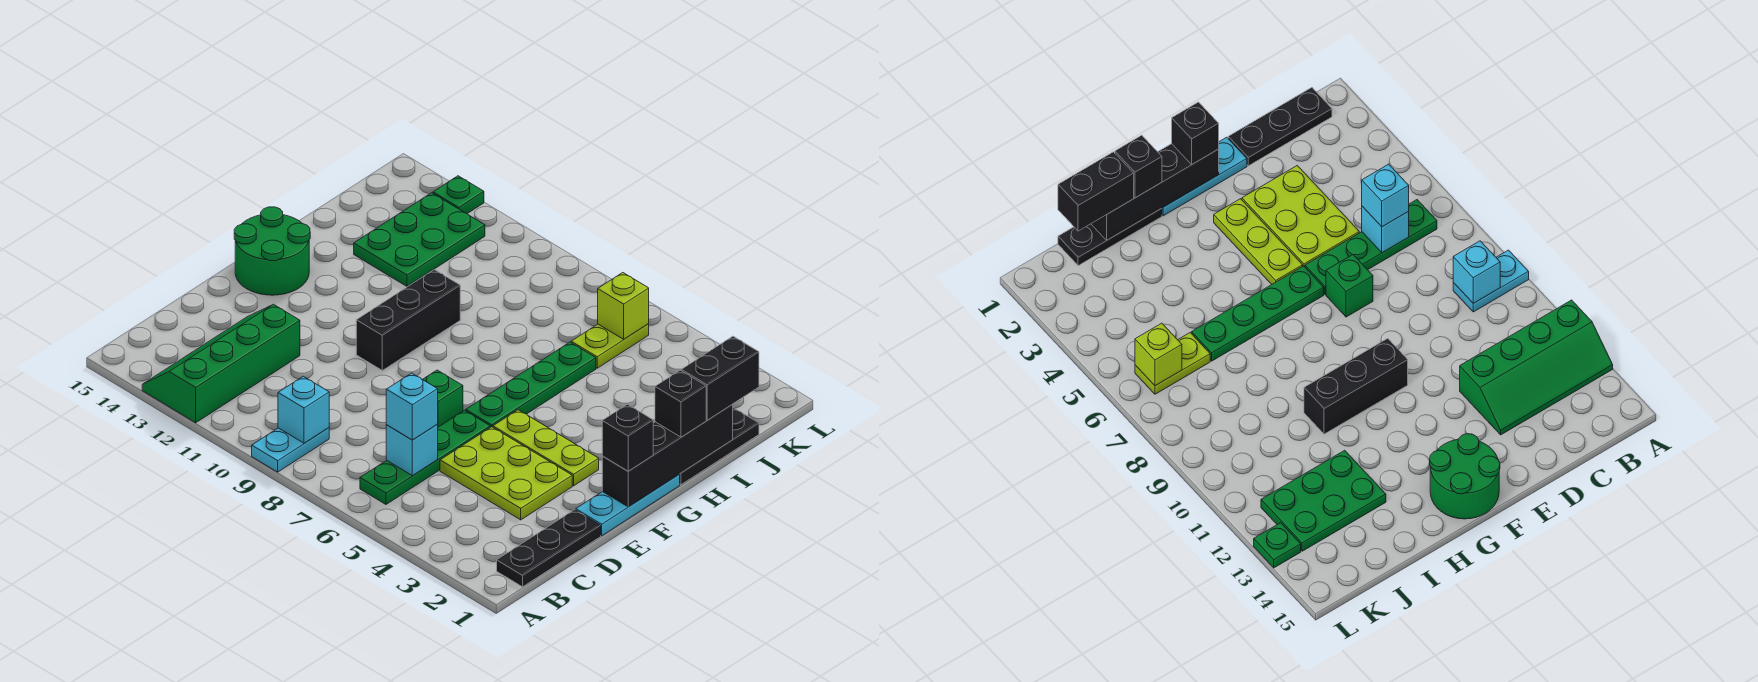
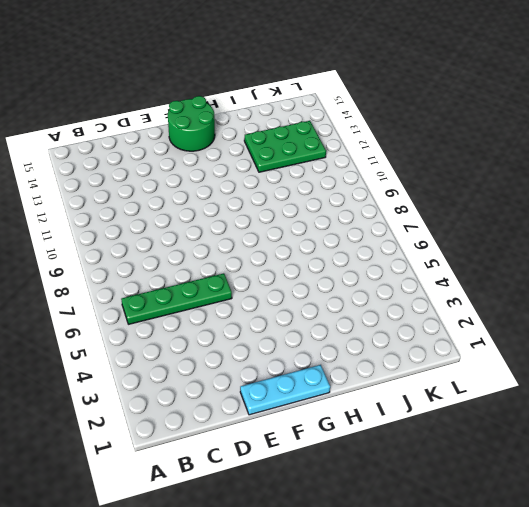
none -> cyan plate A9:B9 level 1
none -> green slope A12:D13 level 1 top 12
none -> black plate B1:D1 level 1

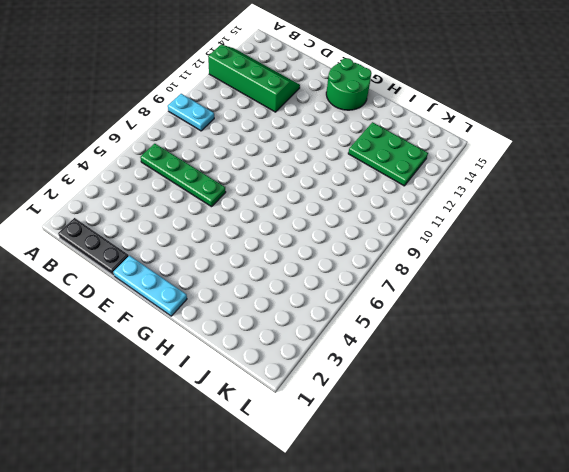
none -> lime plate D3:E5 level 1
none -> green brick E7 level 1
none -> lime plate F3:F5 level 1

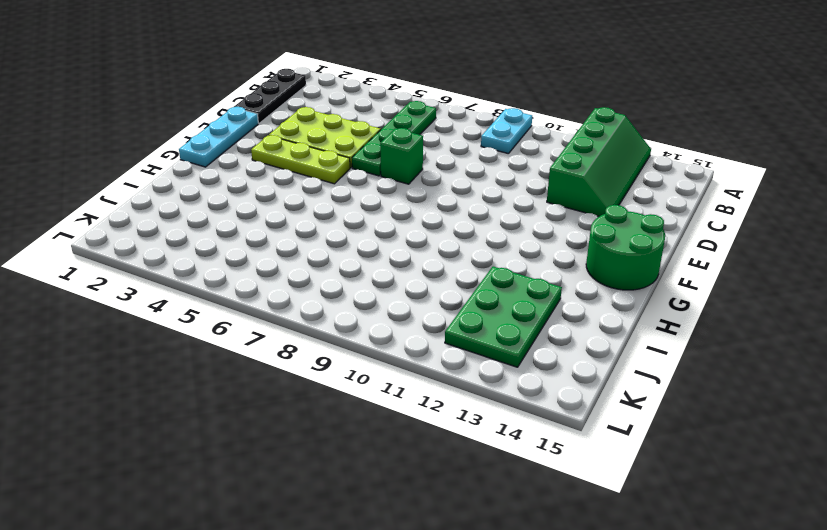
none -> green plate F6:I6 level 1
none -> black brick F10:H10 level 1
none -> black plate H1:J1 level 1

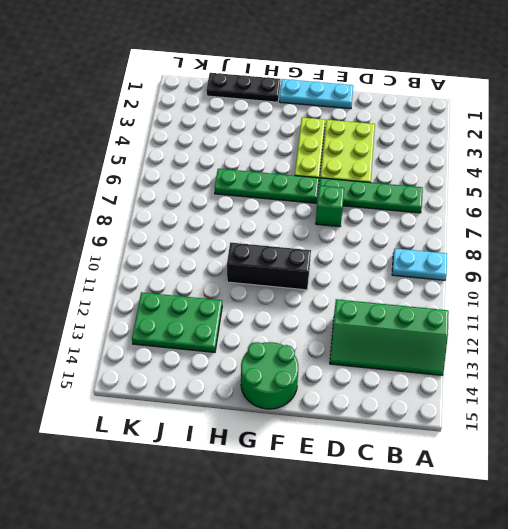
none -> black plate B1:D1 level 1
none -> lime plate J6:K6 level 1
none -> green plate L13 level 1

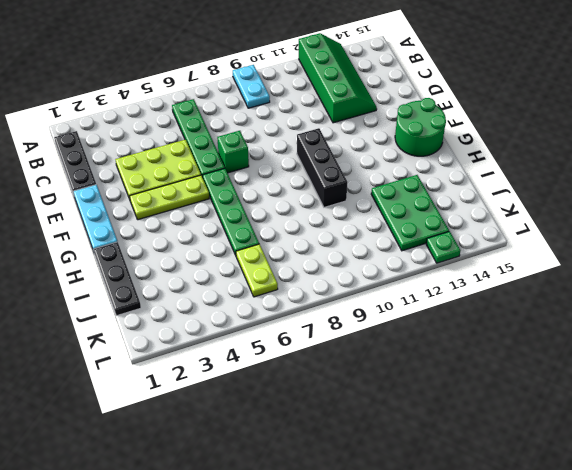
none -> cyan brick B9 level 2
none -> cyan brick C6 level 2
none -> black brick F1:I1 level 2

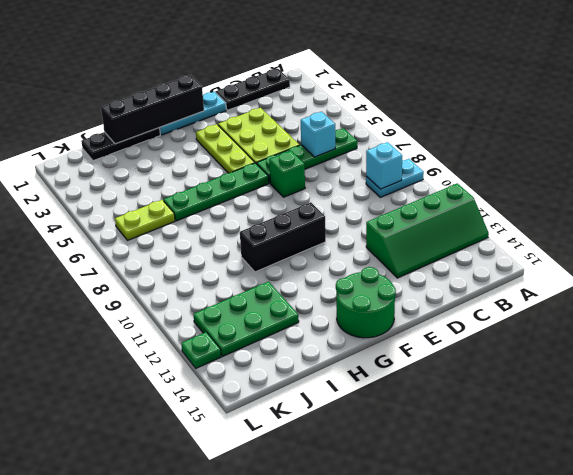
none -> lime brick K6 level 2
none -> cyan brick C6 level 3
none -> black brick F1 level 3

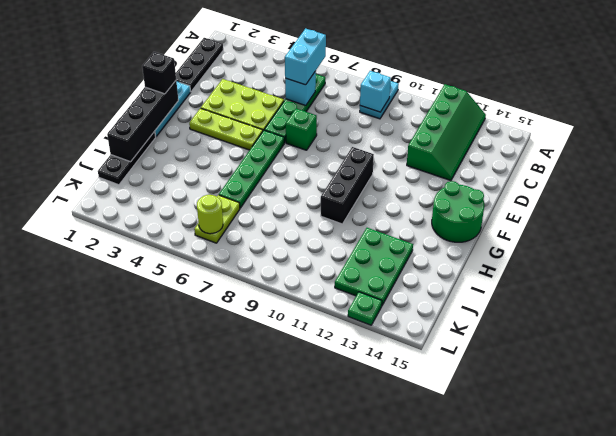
cyan brick B6:C6 level 3 -> cyan brick C6 level 3
lime round brick K6 level 2 -> lime brick K6 level 2
none -> black brick H1 level 3
none -> black brick I1:J1 level 3

